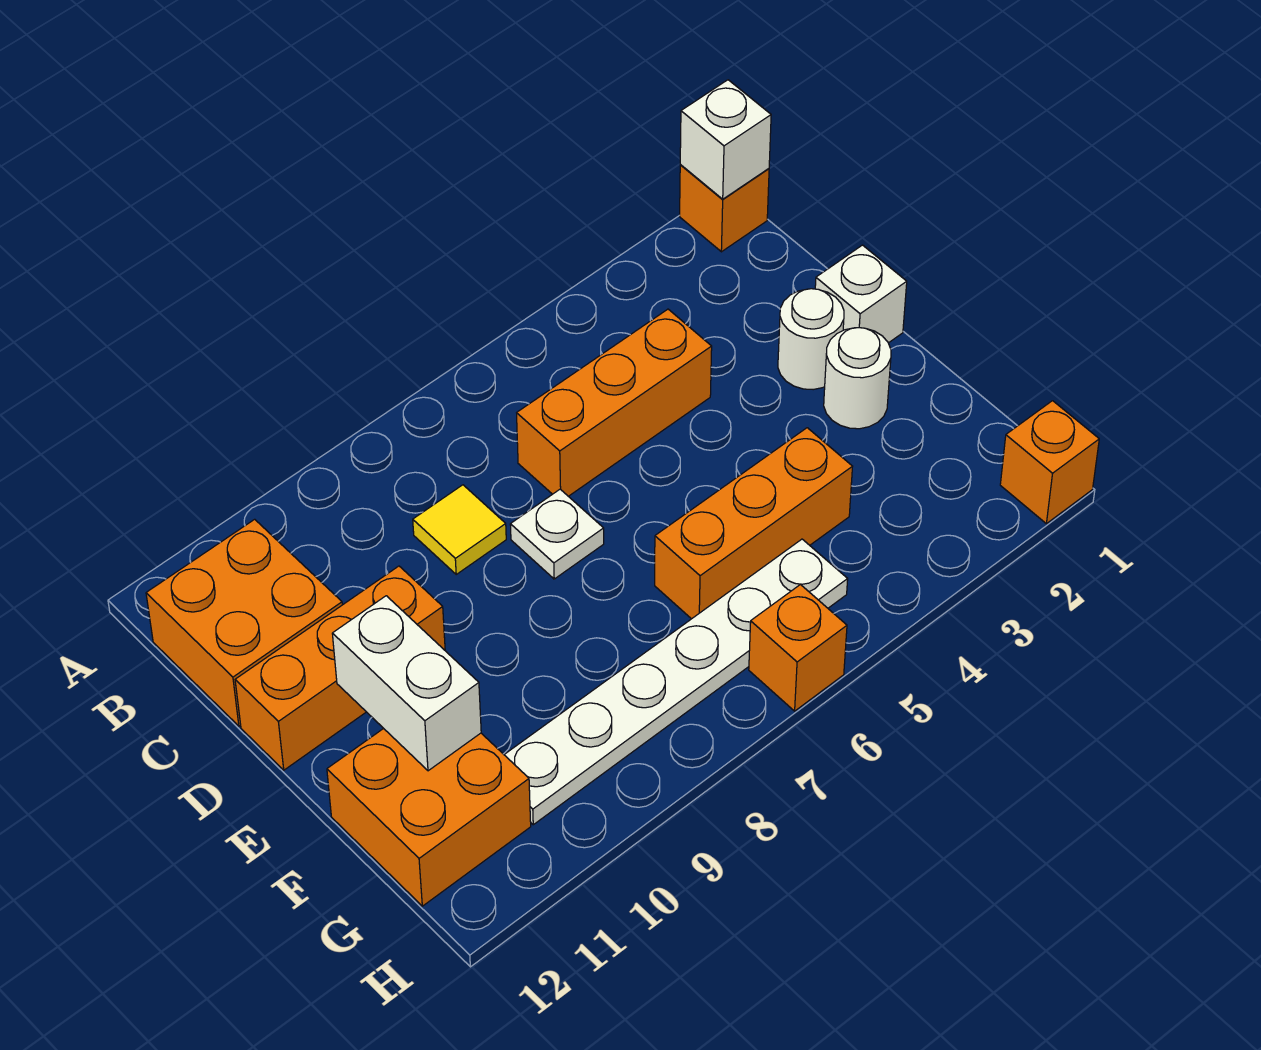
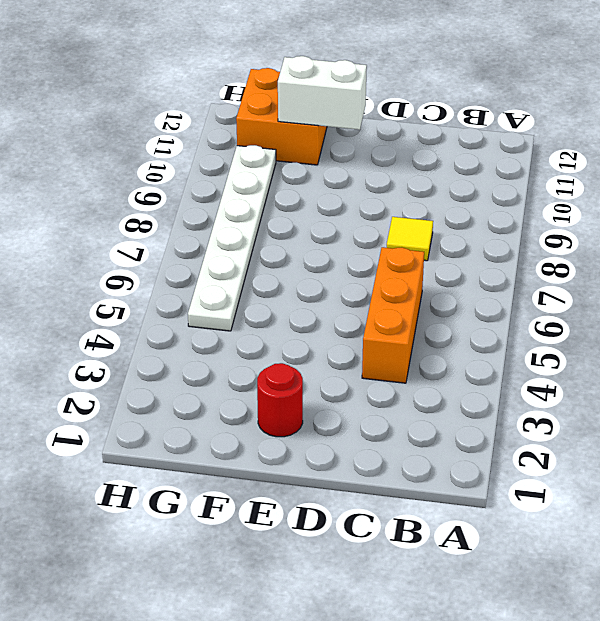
red round brick E2 level 1 -> white round brick E2 level 1
none -> orange brick A1 level 1
none -> orange brick B11:C12 level 1
none -> white brick D1 level 1

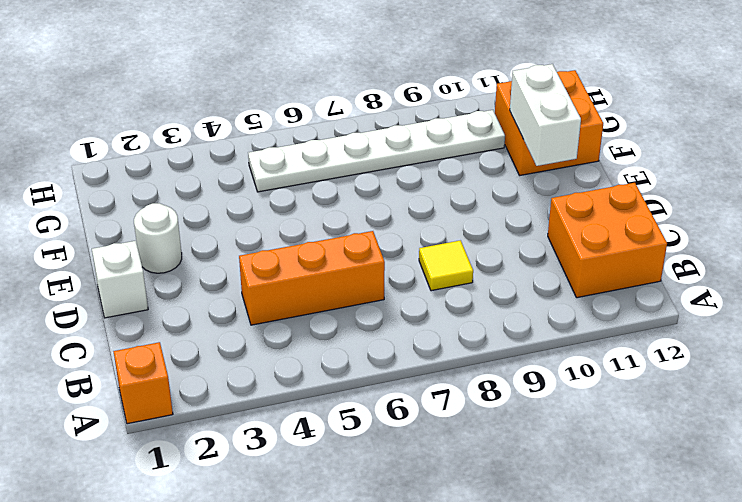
none -> white round brick D2 level 1
none -> white plate D7 level 1
none -> orange brick D10:D12 level 1

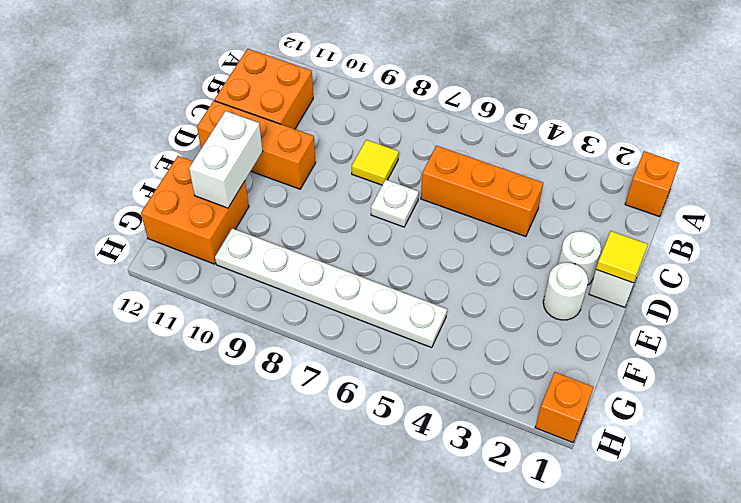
yellow tile D1 level 2 -> none
none -> orange brick F4:F6 level 1
none -> orange brick H6 level 1
none -> white brick A1 level 2

